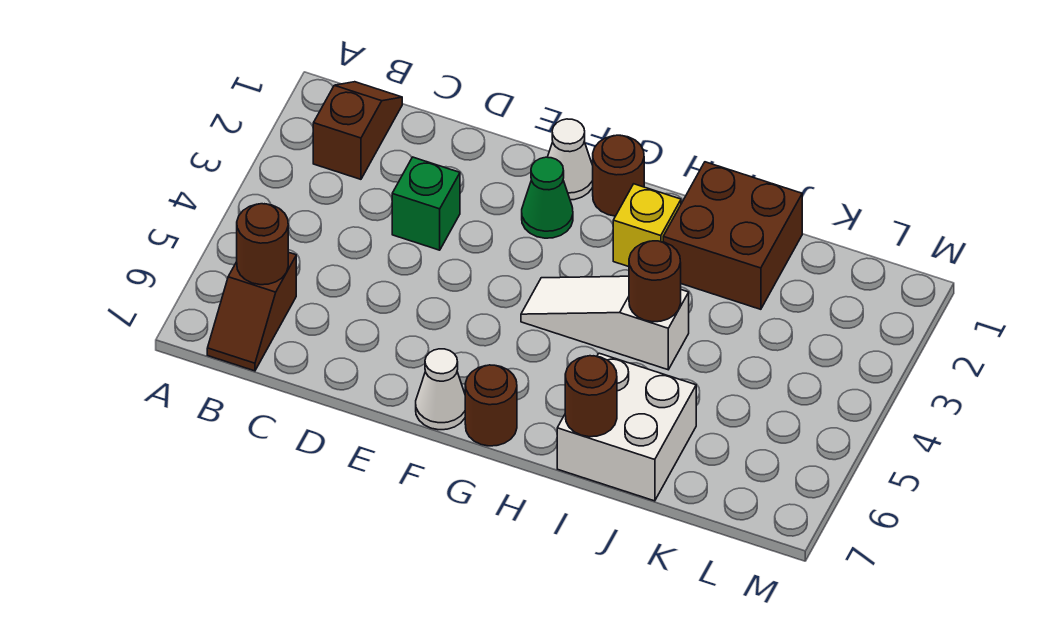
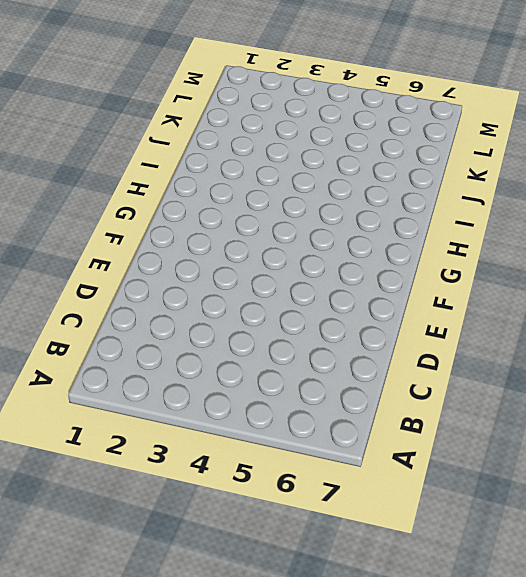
none -> brown slope B1:B2 level 1 top 2
none -> brown slope B6:B7 level 1 top 6
none -> green brick D3 level 1

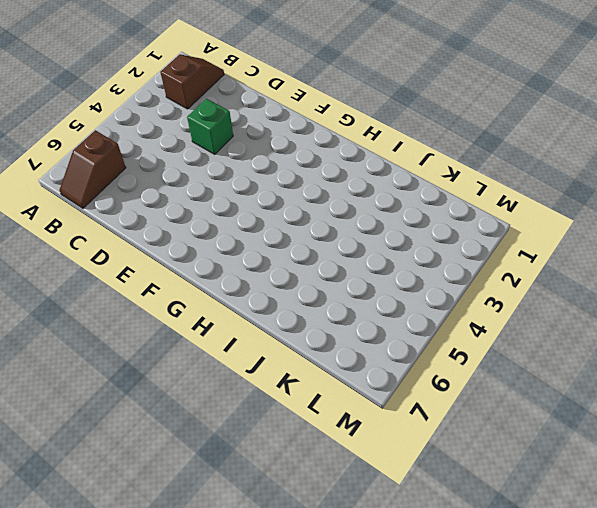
none -> white cone F1 level 1
none -> green cone F2 level 1
none -> white cone F7 level 1

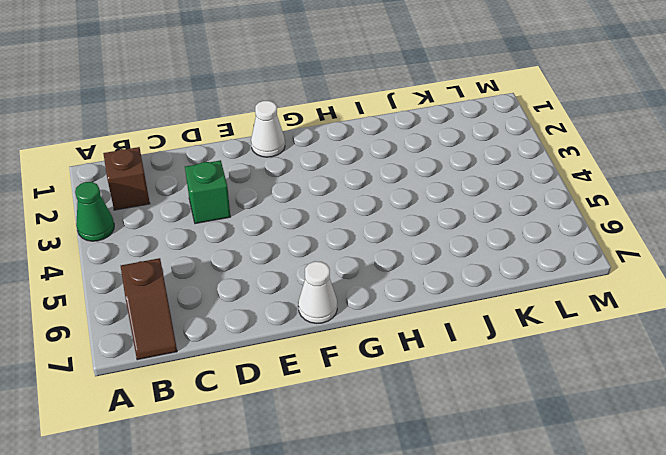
green cone A3 level 1 -> green cone F2 level 1
none -> brown round brick G1 level 1
none -> white slope G4:I4 level 1 top I
none -> brown round brick G7 level 1

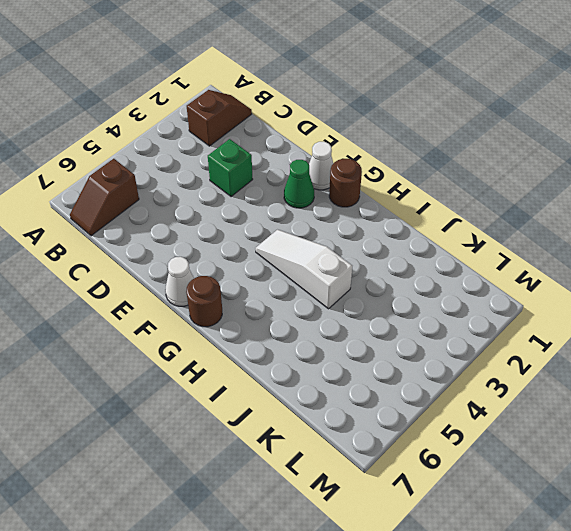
none -> yellow brick H2 level 1
none -> brown brick I1:J2 level 1
none -> white brick I6:J7 level 1

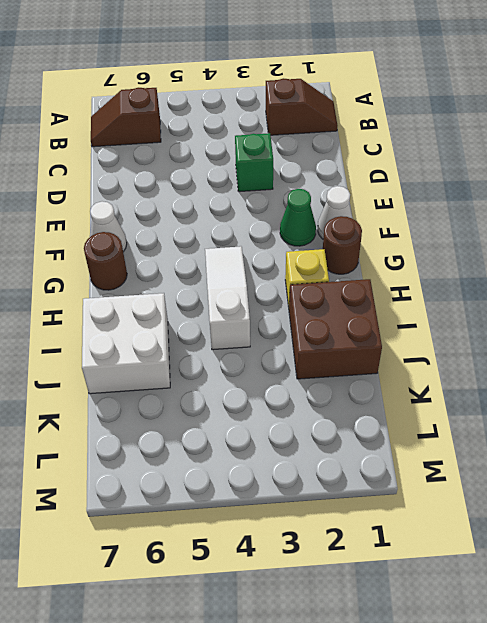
none -> brown round brick B6 level 2
none -> brown round brick I4 level 2
none -> brown round brick I7 level 2

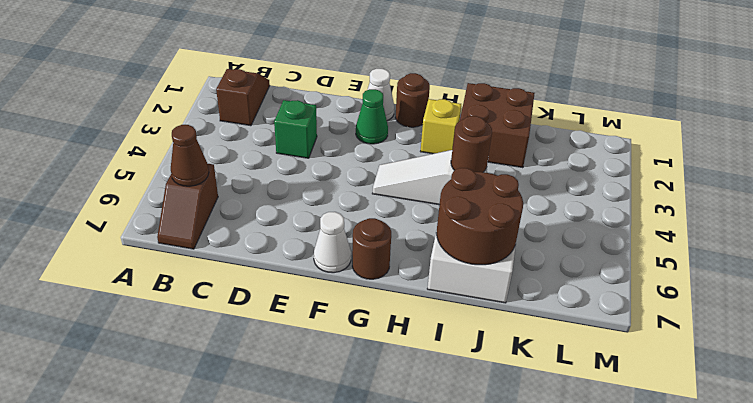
brown cone B6 level 2 -> brown round brick B6 level 2
brown round brick I6:J7 level 2 -> brown round brick I7 level 2

